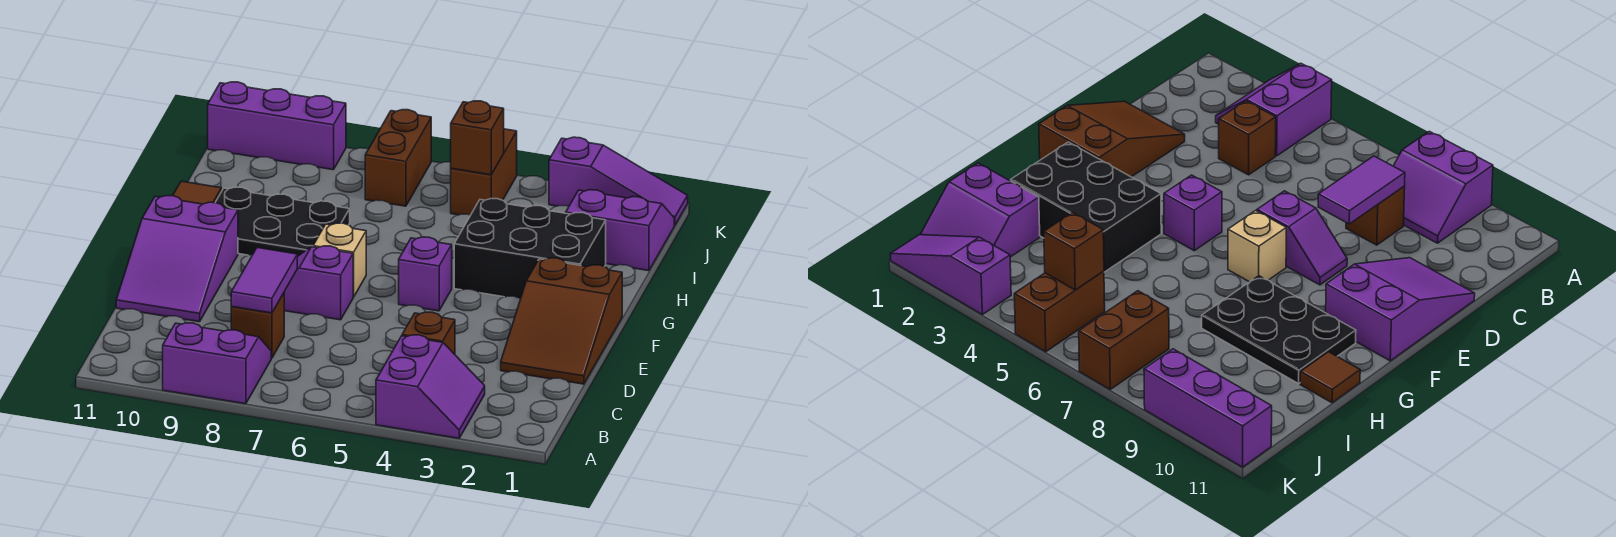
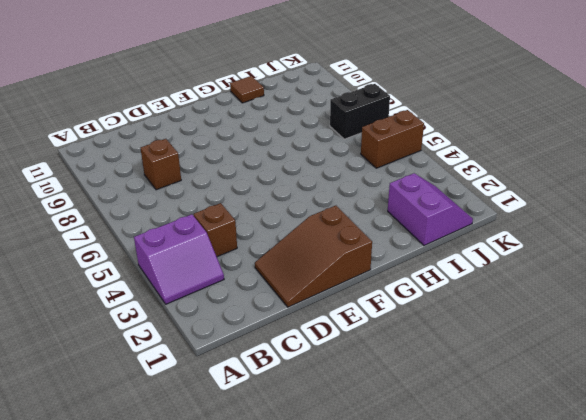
black brick J7:K7 level 1 -> brown brick J7:K7 level 1
none -> purple slope A8:B9 level 1 top A
none -> purple slope D10:F11 level 1 top F
none -> purple slope E7:E8 level 1 top 7

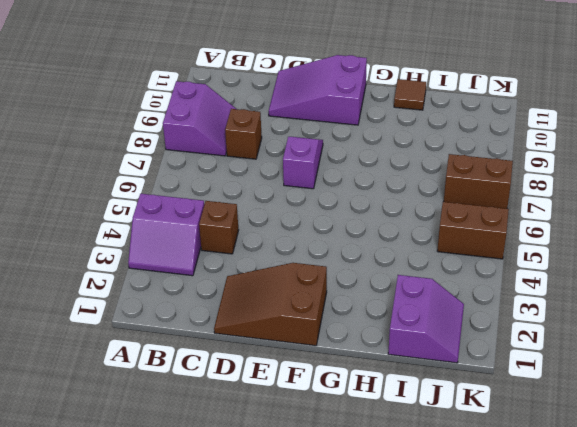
none -> purple brick F5 level 1
none -> tan brick F7 level 1
none -> black brick G2:H4 level 1

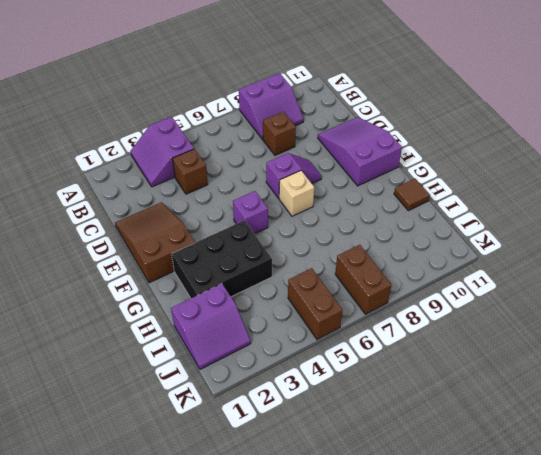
none -> black plate G8:H10 level 1
none -> purple slope K1:K3 level 1 top 3
none -> purple brick K9:K11 level 1

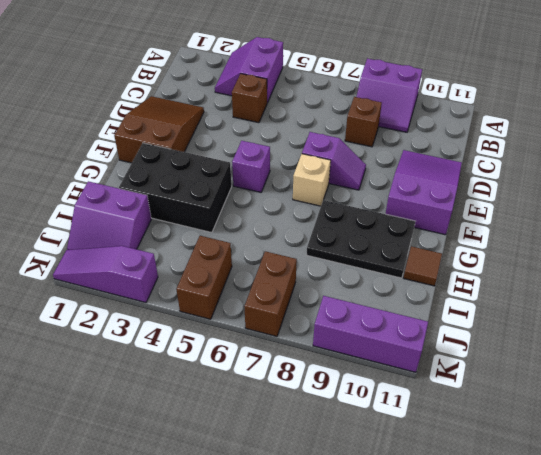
none -> purple tile C8:D8 level 2
none -> brown brick J5 level 2

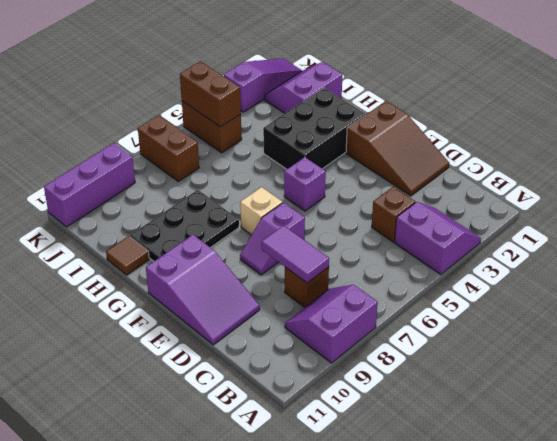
brown brick J5:K5 level 2 -> brown brick J5 level 2

